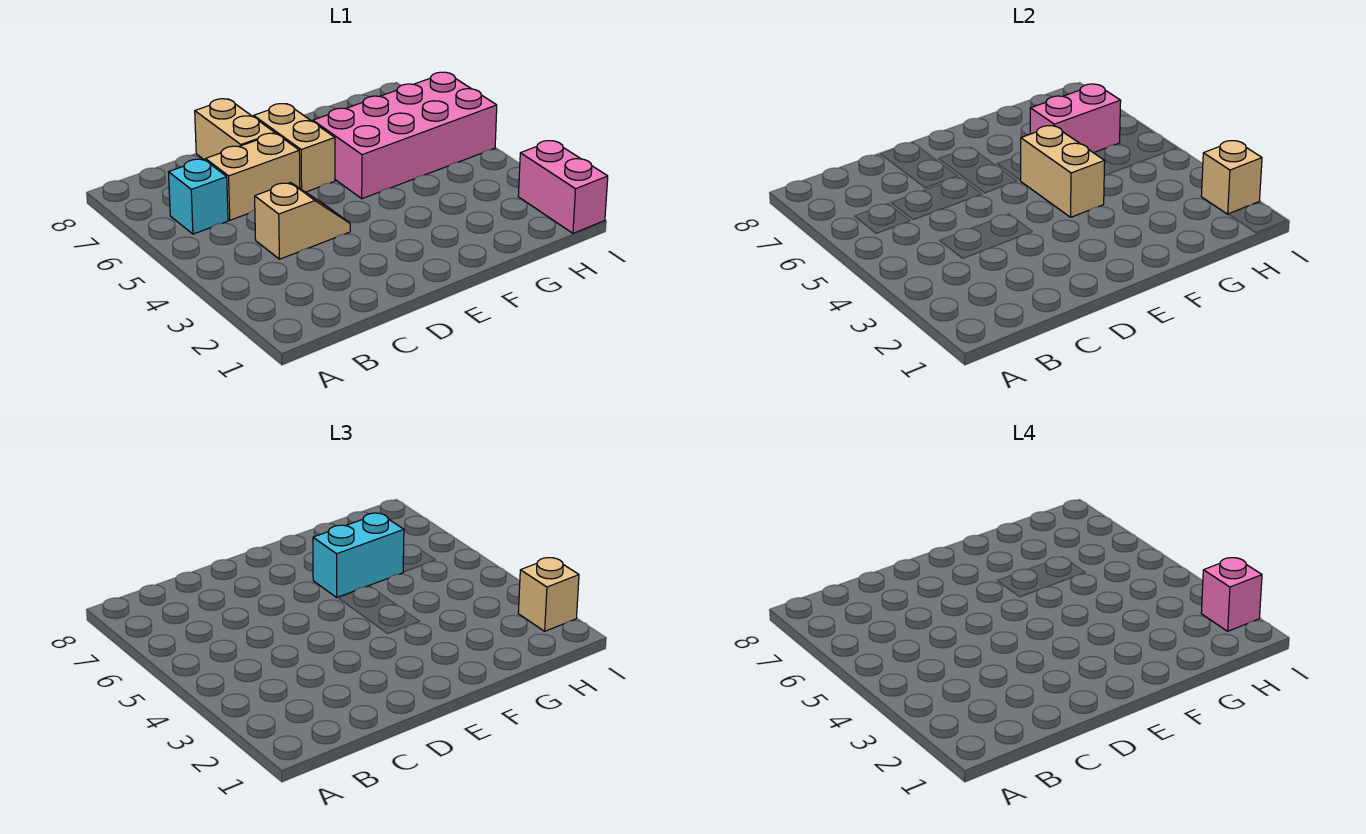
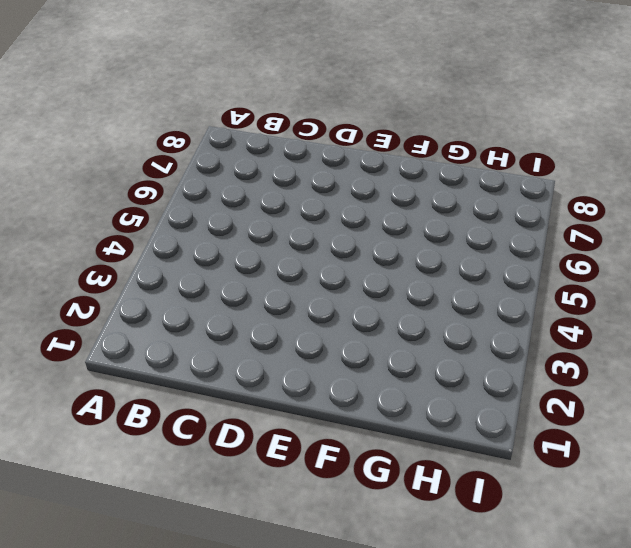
none -> cyan brick B6 level 1
none -> tan slope C4:D4 level 1 top C
none -> tan brick C6:D6 level 1

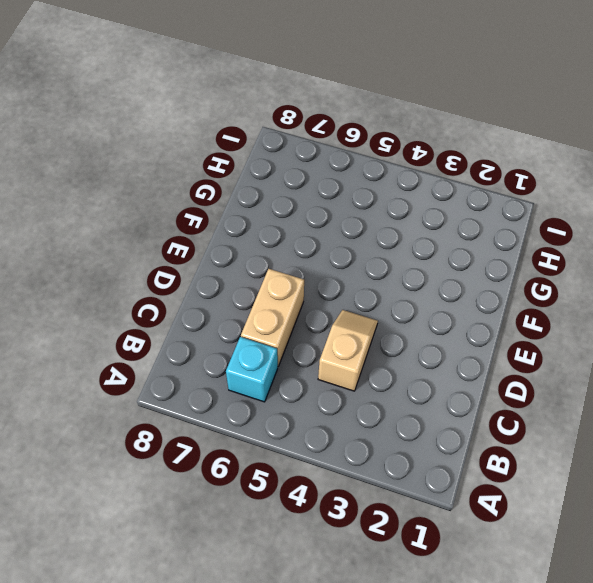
none -> tan brick D7:D8 level 1
none -> tan brick E6:E7 level 1
none -> pink brick F5:I6 level 1

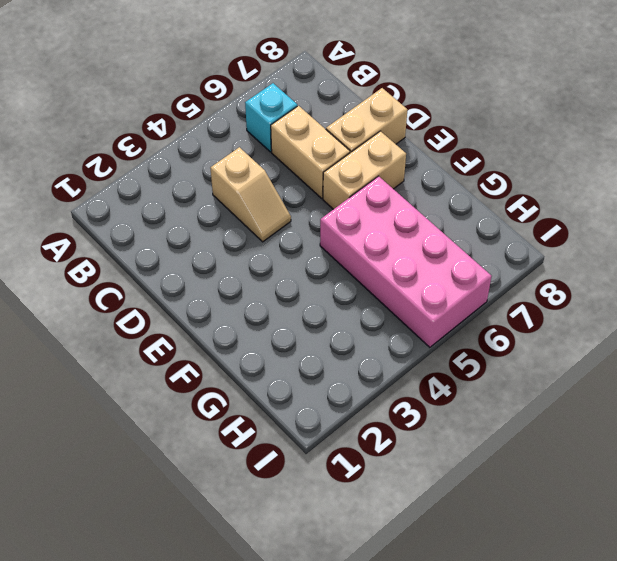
none -> pink brick I1:I2 level 1
none -> tan brick F4:F5 level 2
none -> pink brick G6:H6 level 2

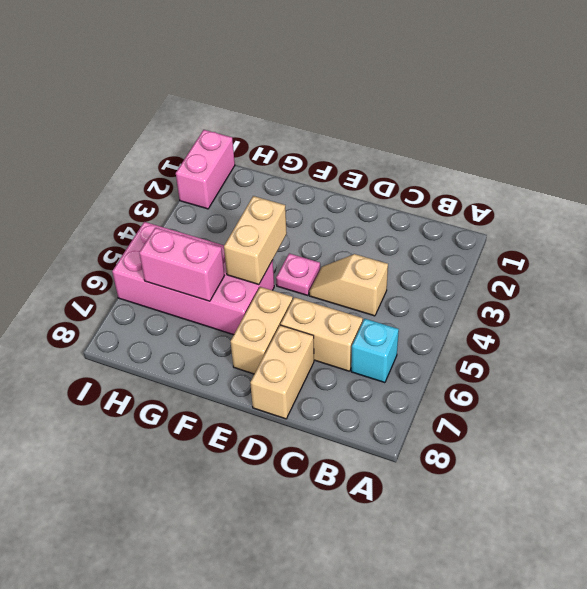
pink plate E4 level 1 -> none
none -> tan brick I2 level 2
none -> cyan brick F6:G6 level 3
none -> tan brick I2 level 3

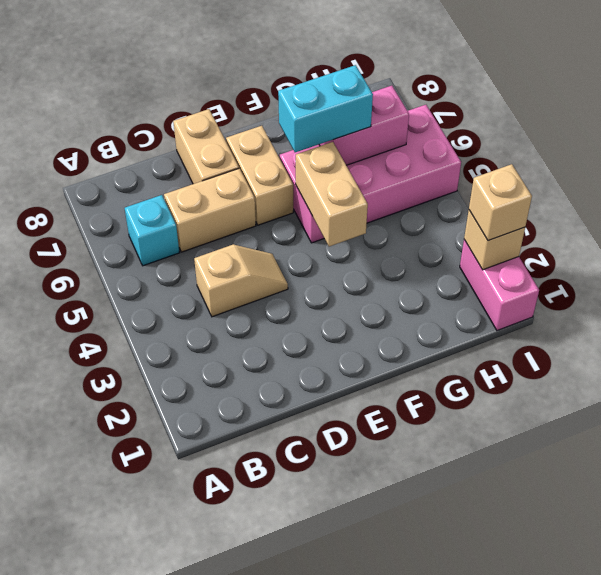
none -> pink brick I2 level 4

